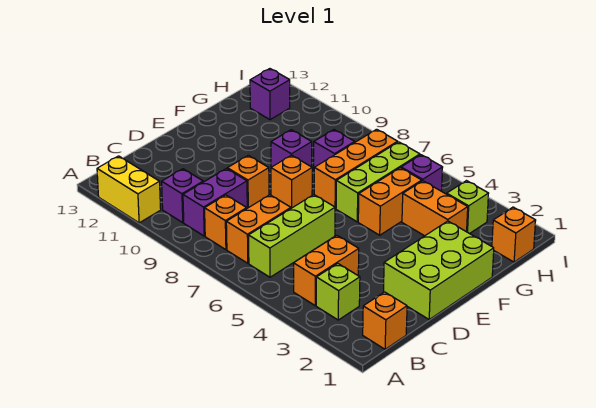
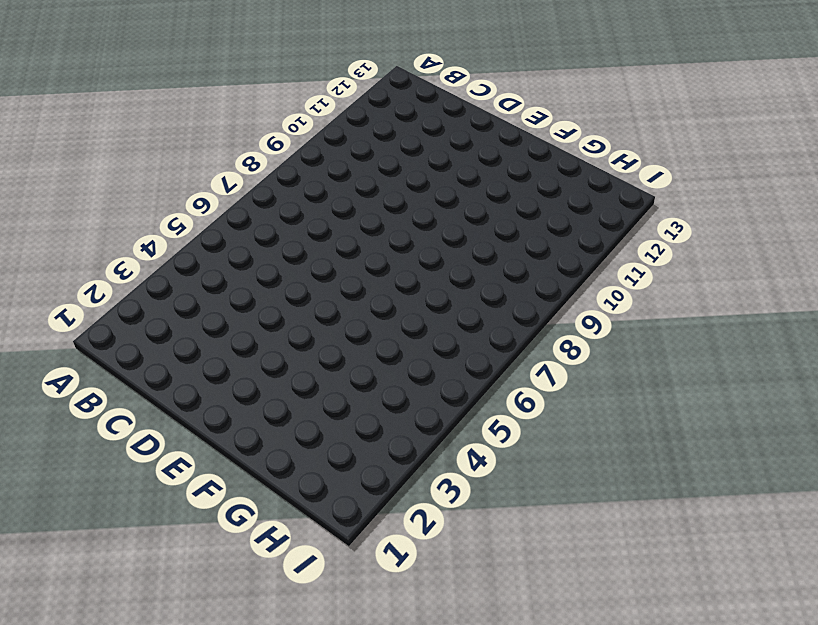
none -> yellow brick A11:A12 level 1
none -> orange brick B1 level 1
none -> lime brick B3 level 1

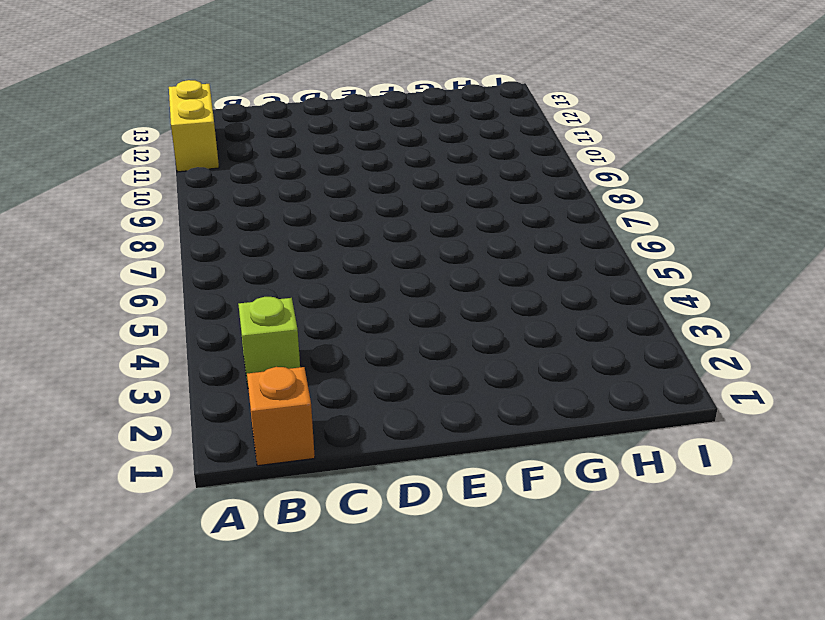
none -> orange brick B4:C4 level 1
none -> lime brick B6:D6 level 1
none -> orange brick B7:C7 level 1

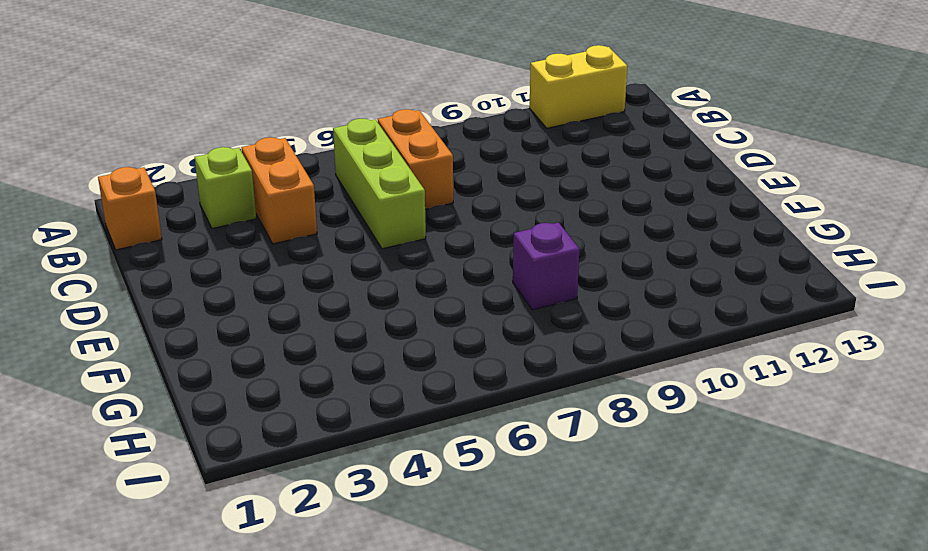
none -> orange brick B8 level 1
none -> purple brick B9:C9 level 1
none -> purple brick B10 level 1

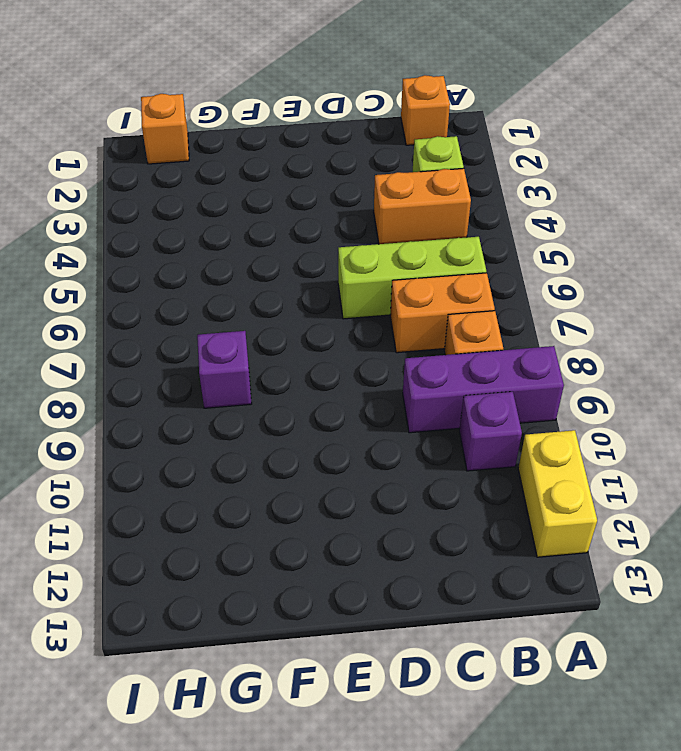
purple brick A9:C9 level 1 -> purple brick B9:C9 level 1
none -> lime brick D1:F2 level 1
none -> orange brick D9 level 1
none -> orange brick E8 level 1

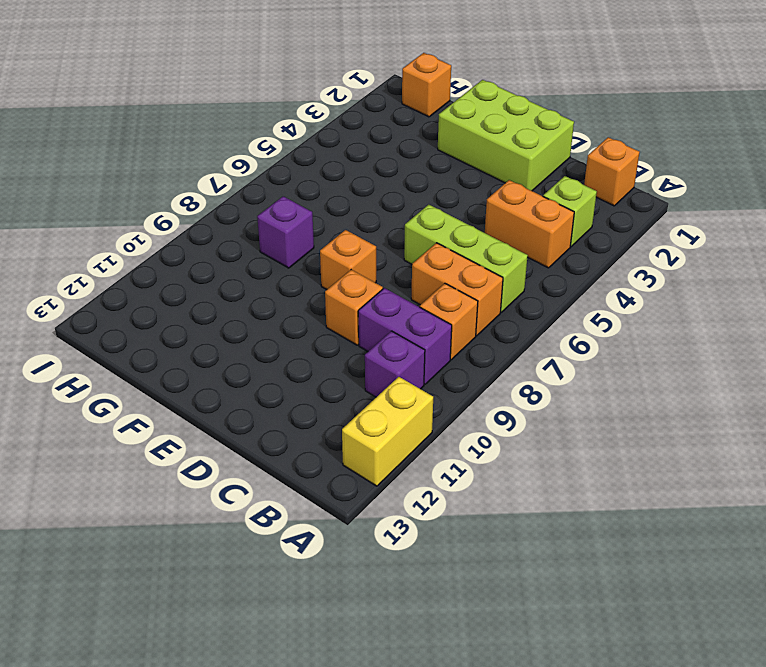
none -> orange brick F5:G5 level 1
none -> lime brick F6:H6 level 1
none -> orange brick F7:H7 level 1

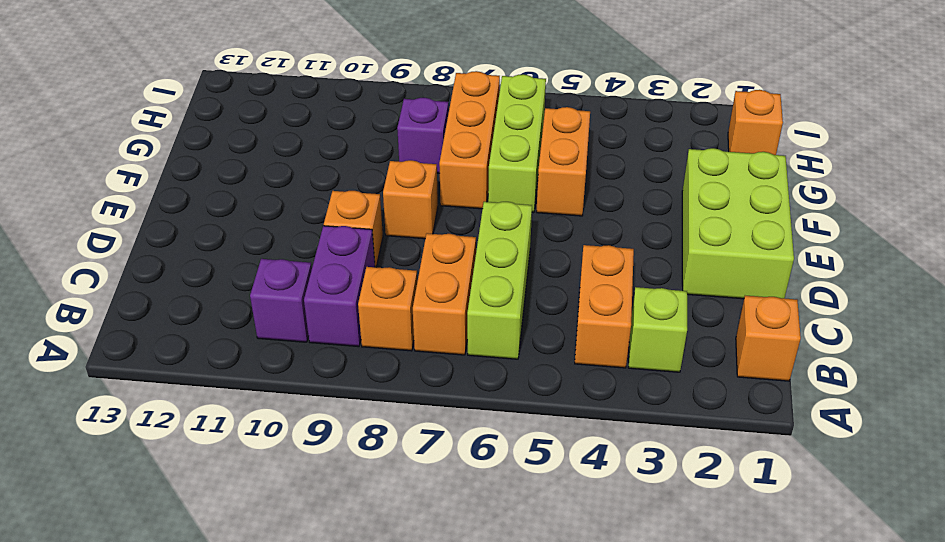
none -> yellow brick A11:A12 level 1
none -> purple brick F9 level 1
none -> orange brick G3:G4 level 1

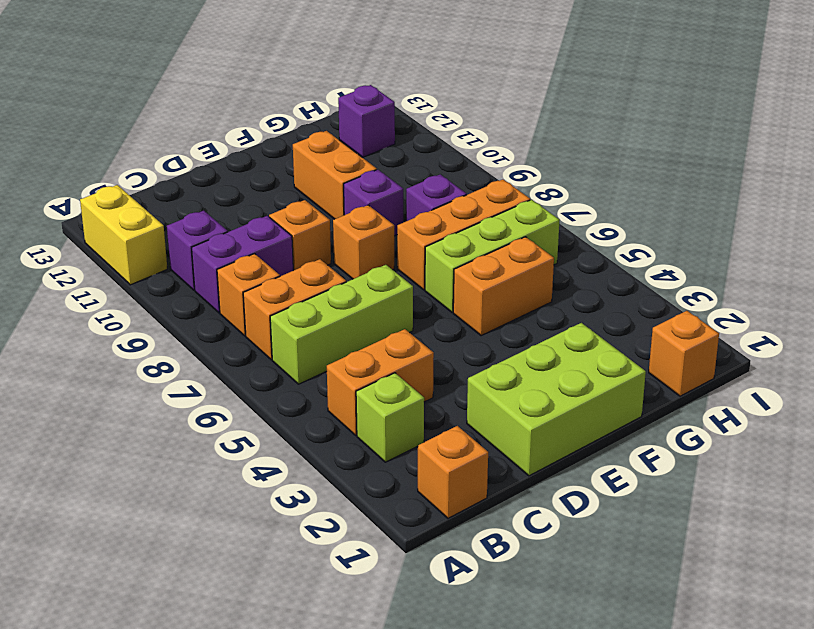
orange brick F10:F11 level 1 -> orange brick G3:G4 level 1
none -> lime brick H3 level 1
none -> purple brick H5 level 1

